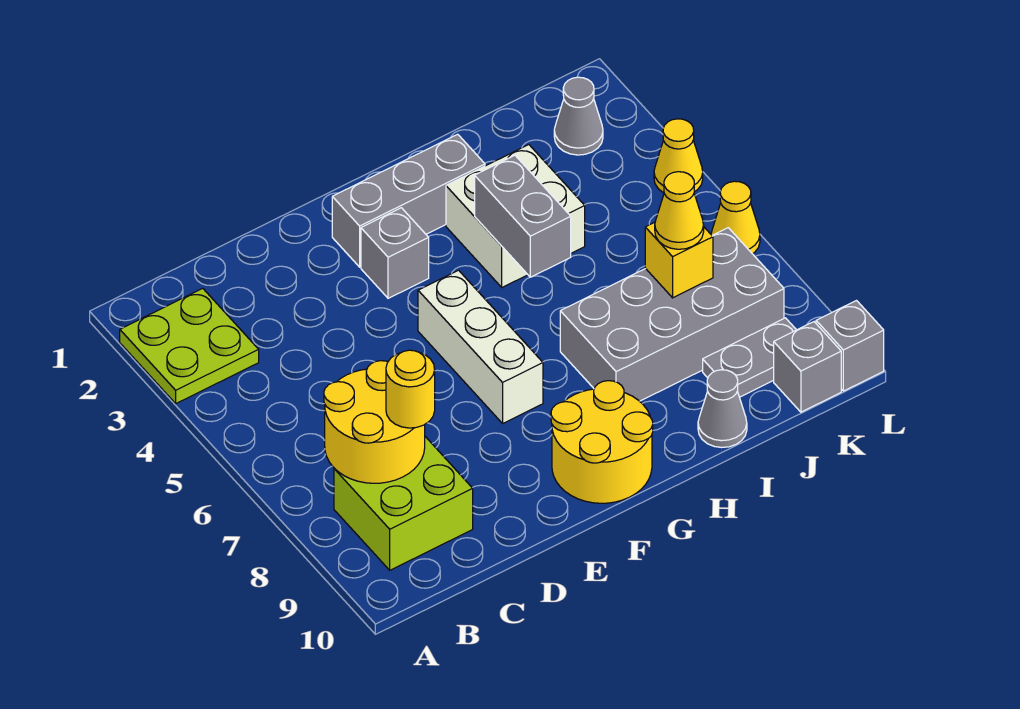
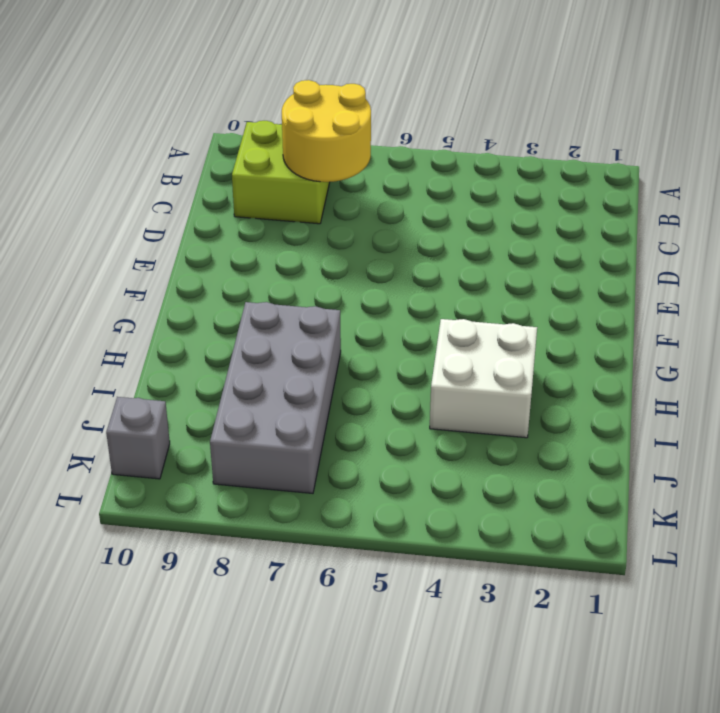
none -> lime plate A2:B3 level 1
none -> grey brick F2:H2 level 1
none -> grey brick F3 level 1

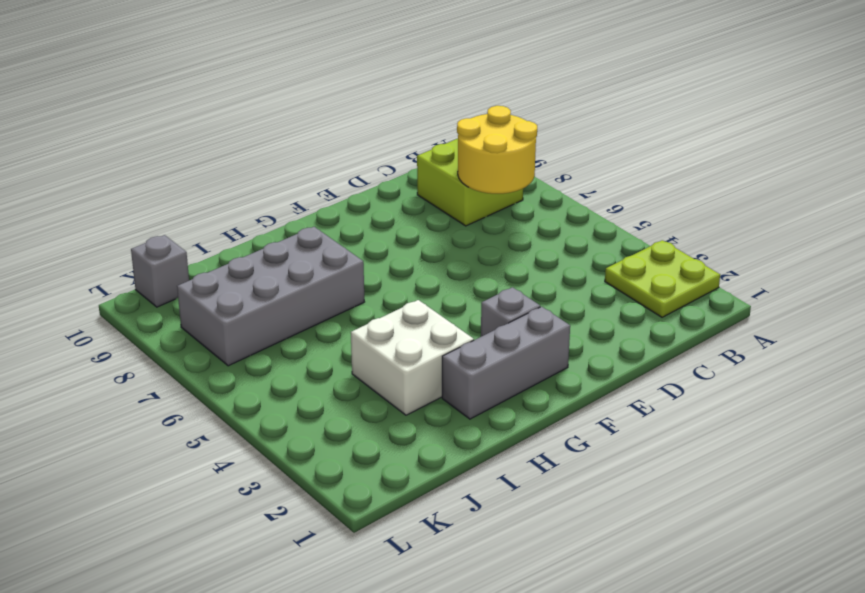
none -> white brick F5:F7 level 1
none -> yellow round brick F9:G10 level 1
none -> grey cone I10 level 1

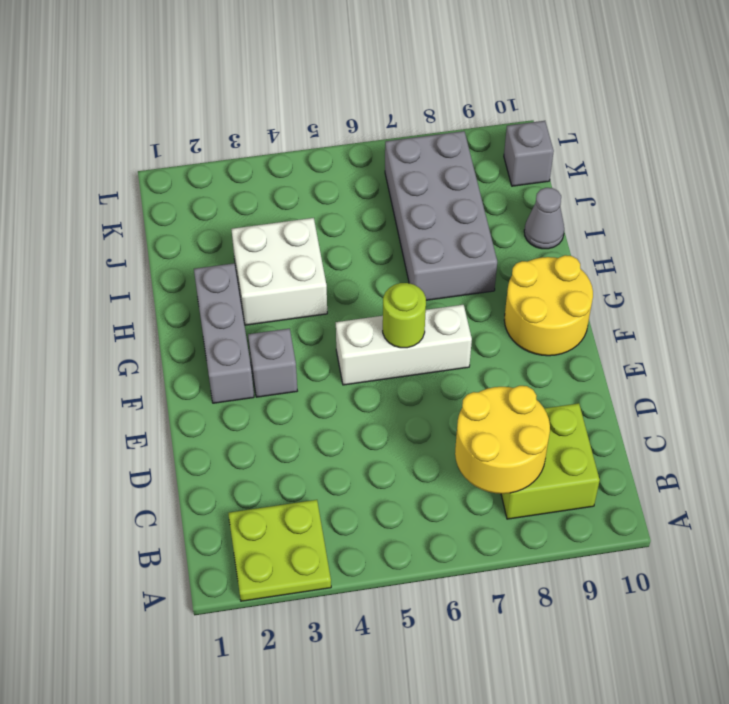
lime round brick F6 level 2 -> none
none -> grey plate J9:K9 level 1
none -> grey cone K2 level 1
none -> yellow cone L4 level 1

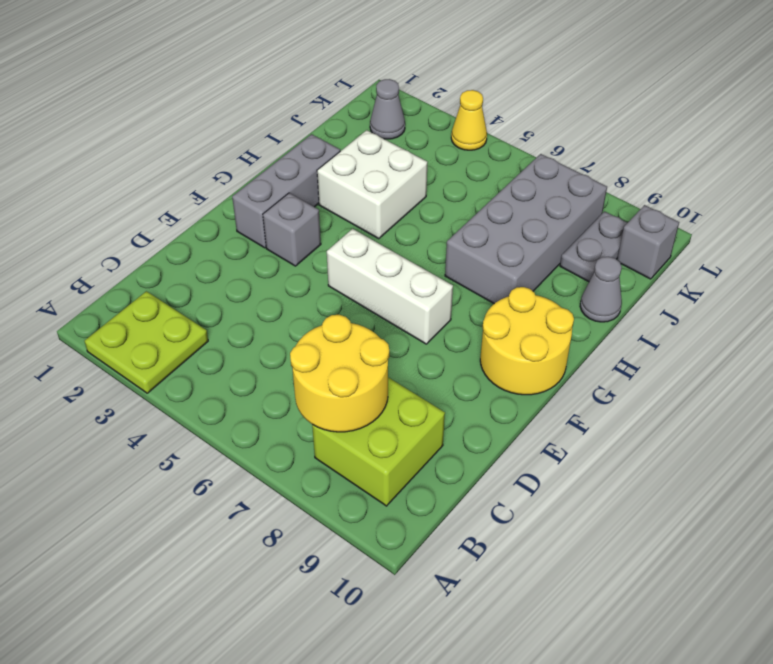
none -> yellow cone L6 level 1
none -> grey brick L10 level 1
none -> grey brick H4:H5 level 2

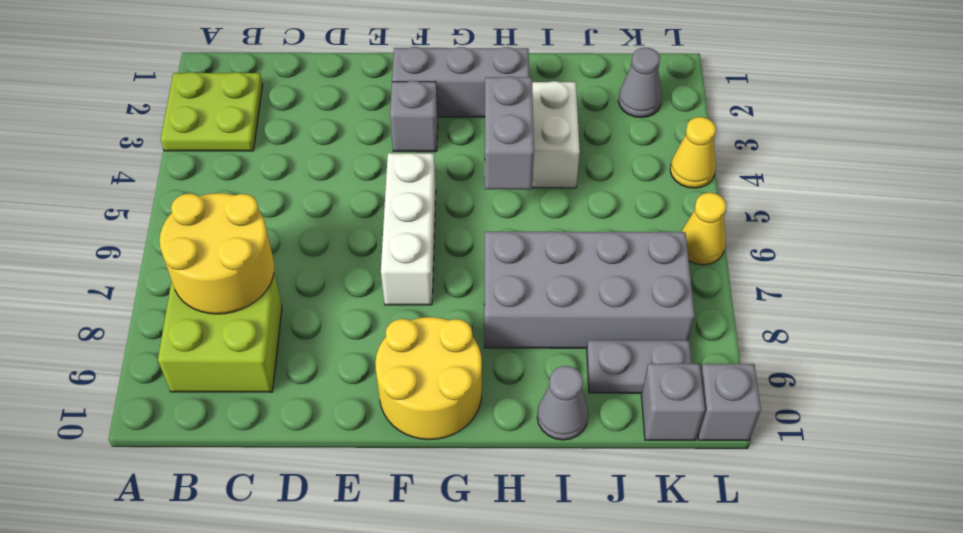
none -> yellow brick J7 level 2
none -> yellow round brick C8 level 3
none -> yellow cone J7 level 3

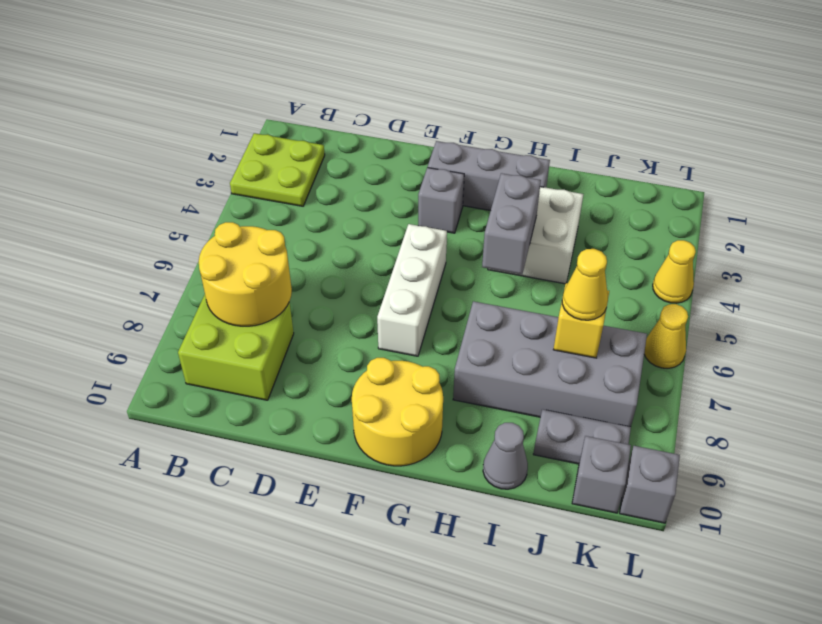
none -> grey cone K2 level 1
none -> yellow round brick C8 level 3

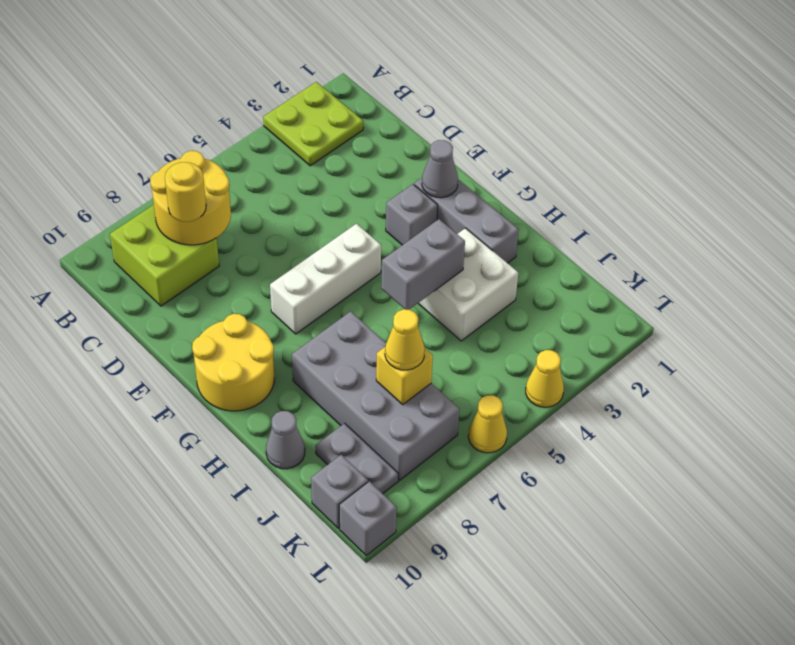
grey cone F2 level 2 -> grey cone K2 level 1

